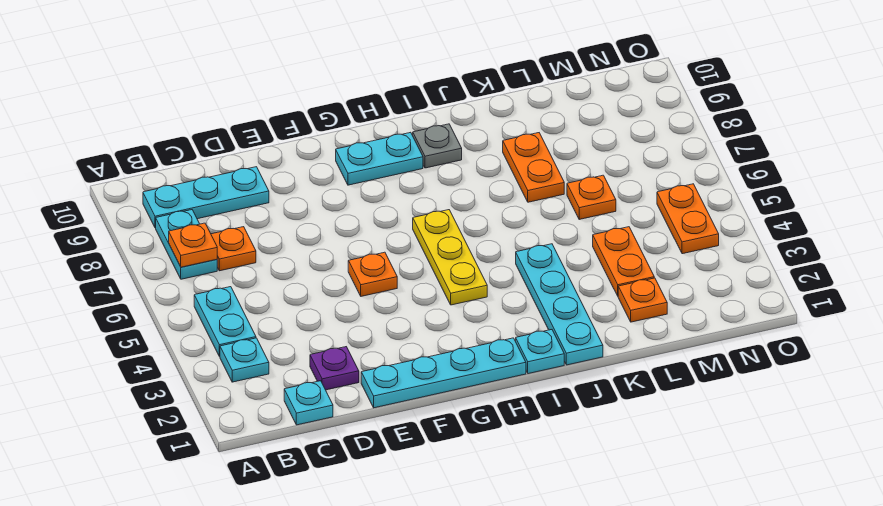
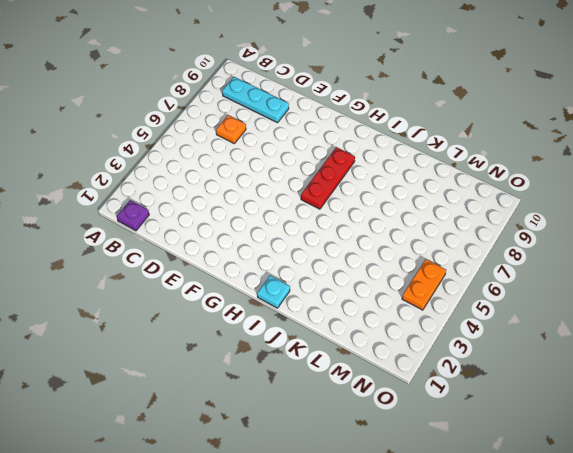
purple plate B1 level 1 -> purple plate D2 level 1
red plate H6:H8 level 1 -> yellow plate H4:H6 level 1
none -> cyan plate B3 level 1
none -> cyan plate B4:B5 level 1
none -> cyan plate B7:B8 level 1

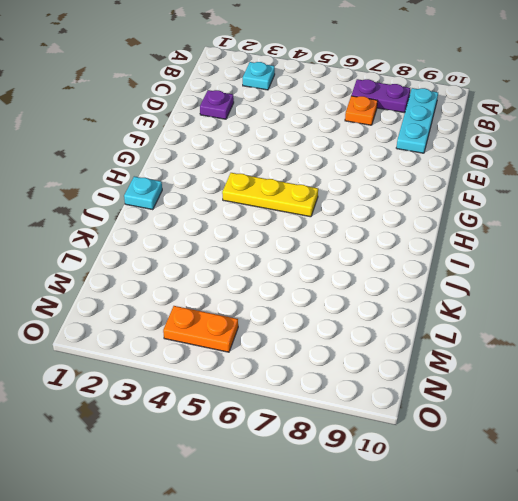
purple plate B7:B8 level 1 -> cyan plate B7:B8 level 1
none -> cyan plate B4:B5 level 1
none -> cyan plate C1 level 1
none -> cyan plate E1:H1 level 1

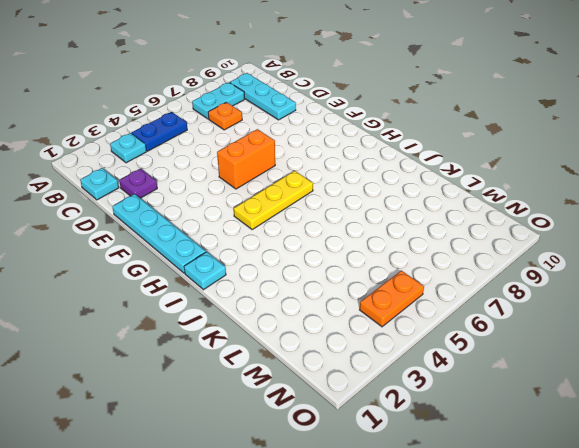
blue plate B4:B5 level 1 -> cyan plate B4:B5 level 1
orange brick F5:F6 level 1 -> orange plate F5 level 1
none -> cyan plate G9:H9 level 1
none -> grey plate I9 level 1
none -> cyan plate J1:J4 level 1

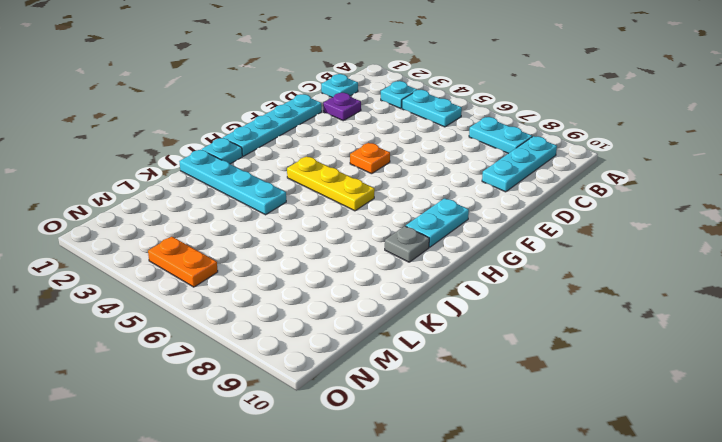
none -> orange plate C7 level 1
none -> orange plate K7:K8 level 1
none -> orange plate L2 level 1

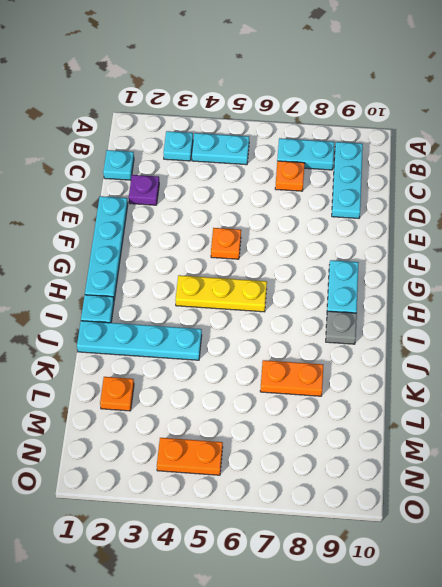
none -> orange plate L3:L4 level 1
none -> orange plate L6 level 1
none -> orange plate B7 level 2

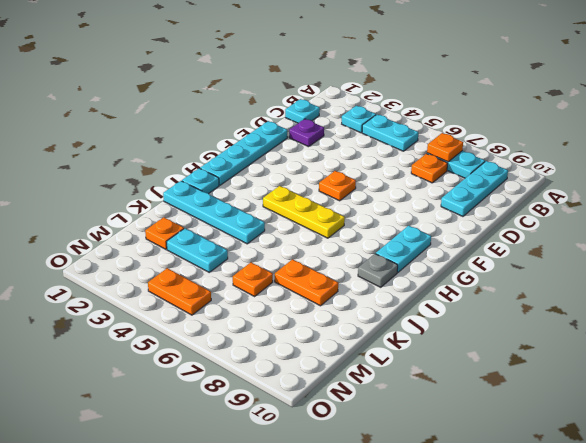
cyan plate L3:L4 level 1 -> orange plate L3:L4 level 1

